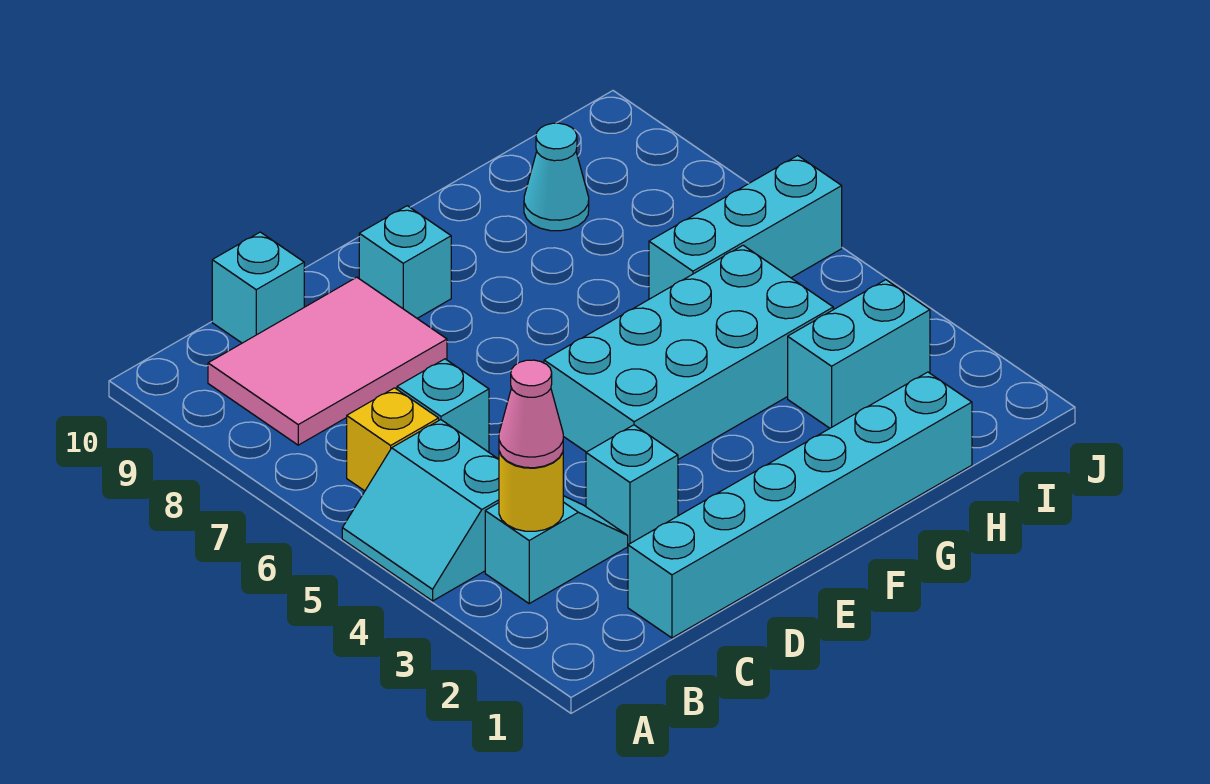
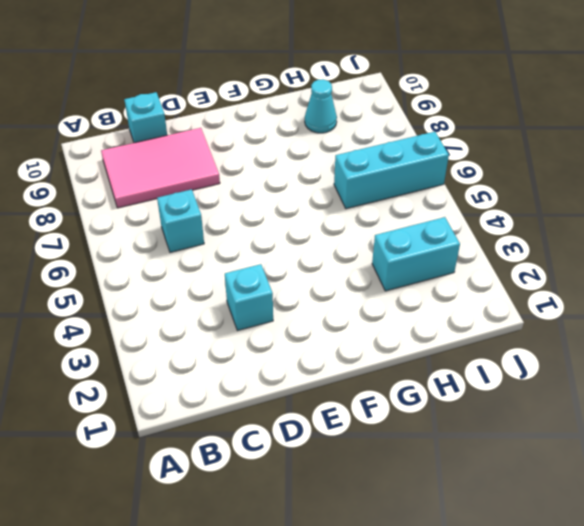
none -> cyan slope A4:B5 level 1 top B
none -> cyan slope B3:C3 level 1 top B
none -> yellow brick B6 level 1

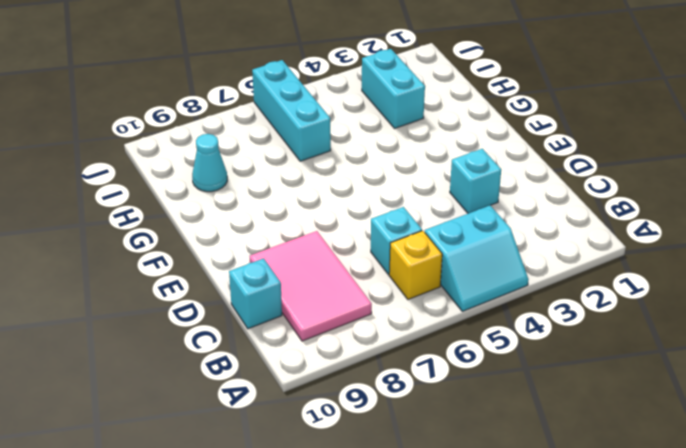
none -> cyan slope B3:C3 level 1 top B
none -> cyan brick C1:H1 level 1
none -> cyan brick E4:H5 level 1

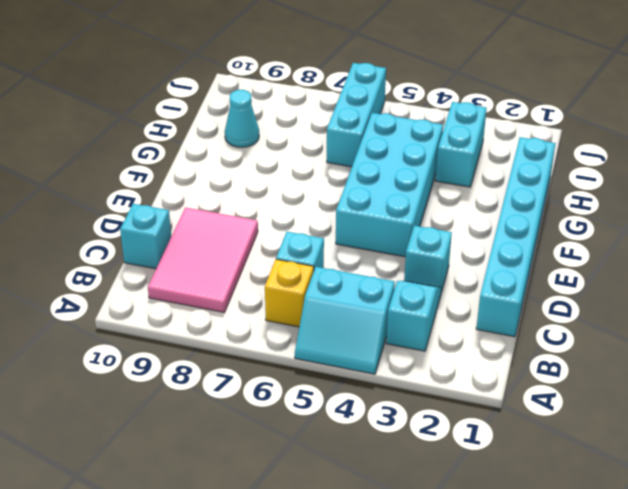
none -> cyan brick E9 level 1
none -> yellow round brick B3 level 2
none -> pink cone B3 level 3

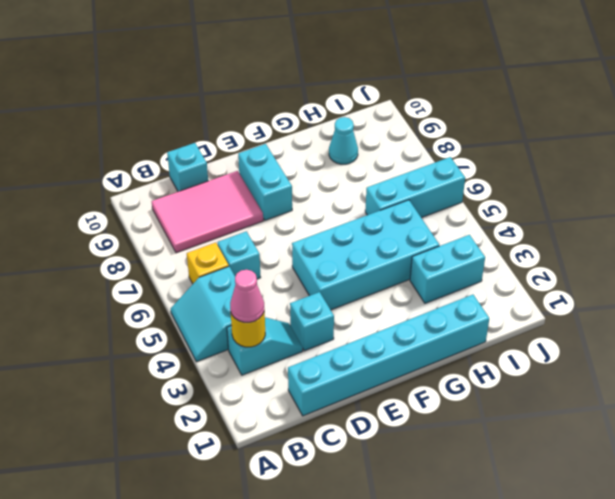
cyan brick E8:E9 level 1 -> cyan brick E9 level 1

